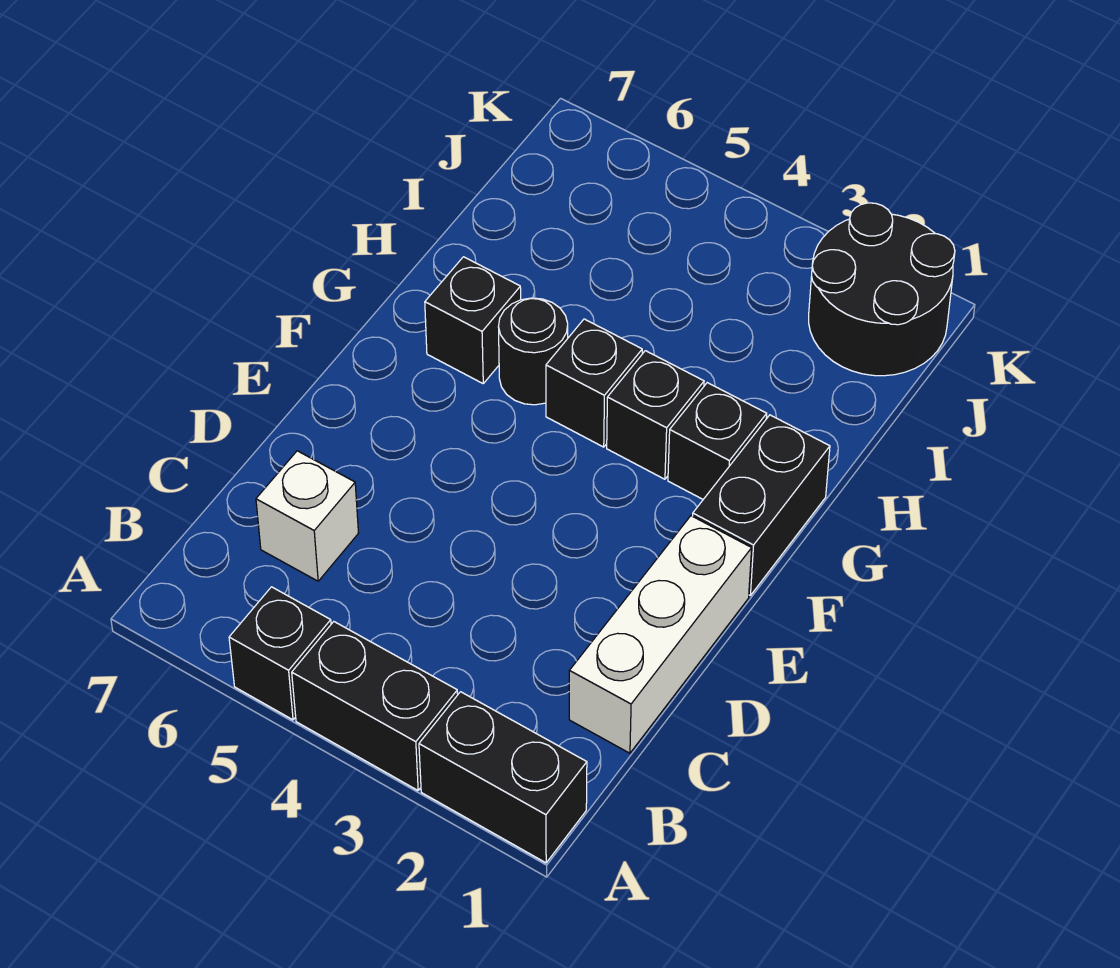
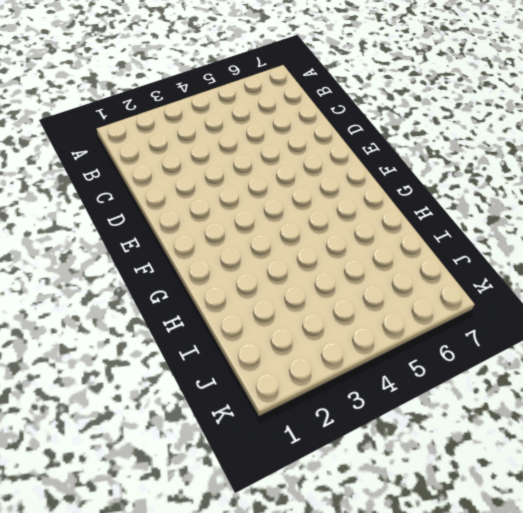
none -> black brick A1:A2 level 1
none -> black brick A3:A4 level 1
none -> black brick A5 level 1

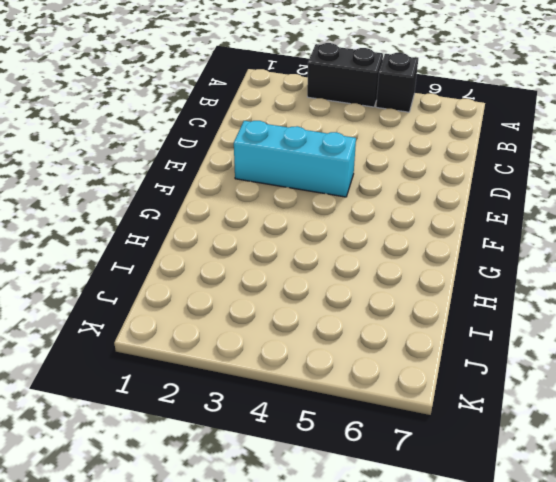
cyan brick E2:E4 level 1 -> none
none -> black brick A1:A2 level 1
none -> white brick C1:E1 level 1
none -> white brick C6 level 1

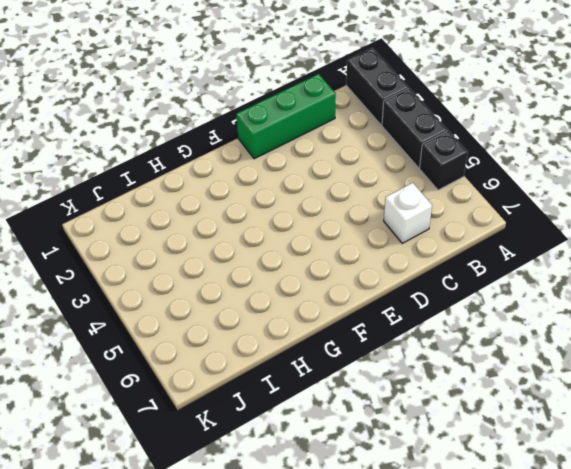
green brick C1:E1 level 1 -> white brick C1:E1 level 1
none -> black brick F1:G1 level 1
none -> black brick G2 level 1
none -> black brick G3 level 1

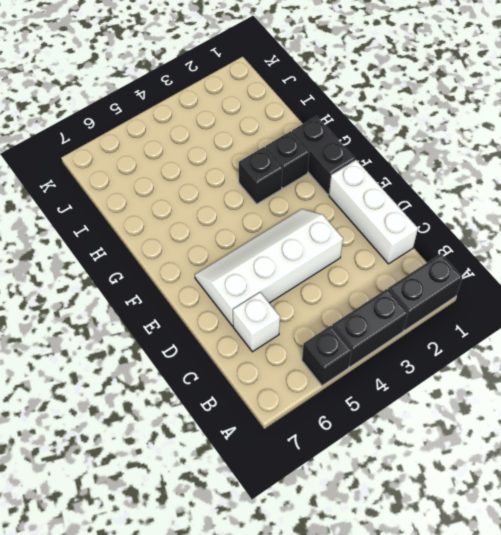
white slope D3:E6 level 1 top D -> none
none -> black brick G4 level 1
none -> black round brick G5 level 1
none -> black brick G6 level 1

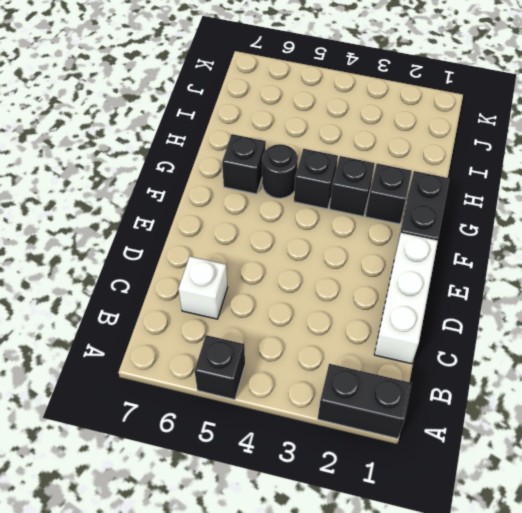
none -> black brick A3:A4 level 1
none -> black round brick J1:K2 level 1

